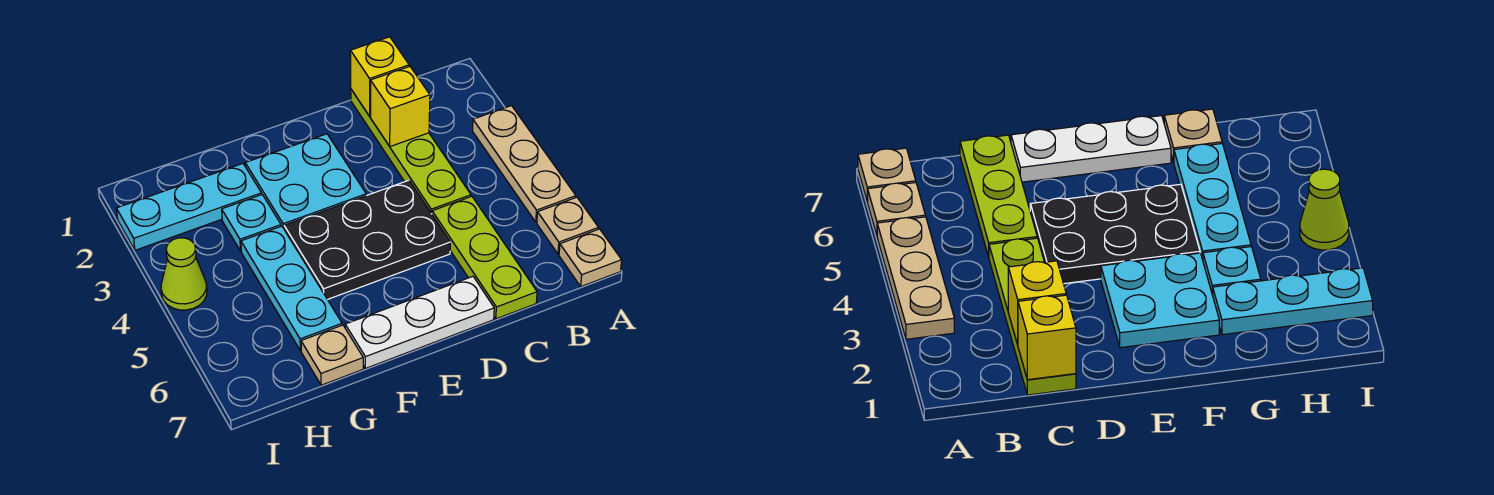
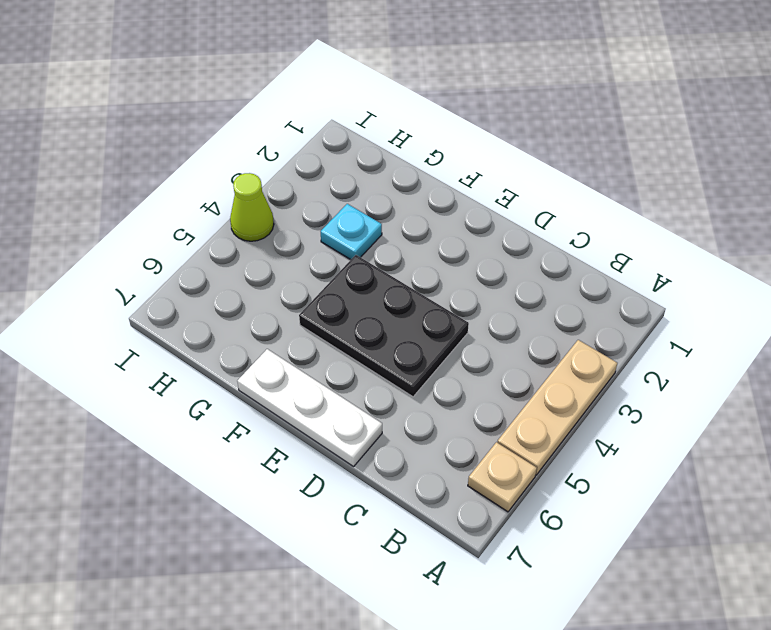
none -> tan plate A7 level 1
none -> lime plate C1:C4 level 1
none -> lime plate C5:C7 level 1

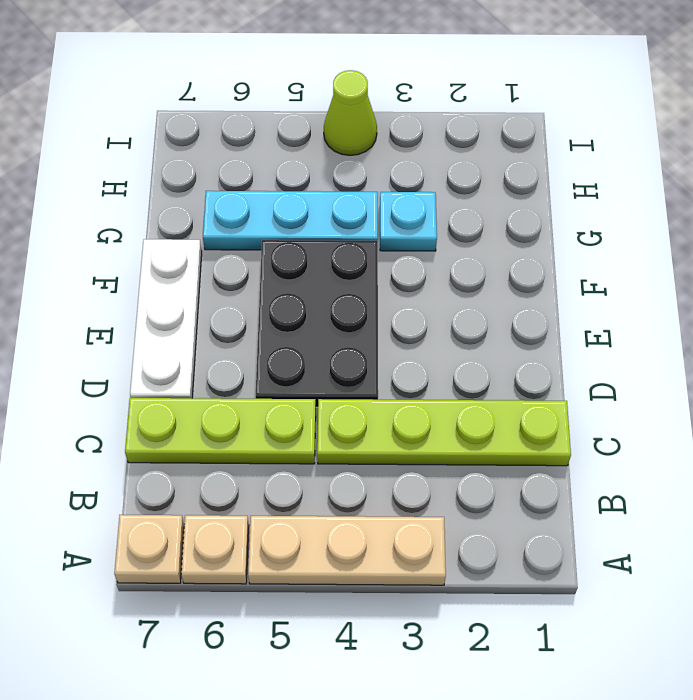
none -> cyan plate E2:F3 level 1
none -> cyan plate G2:I2 level 1
none -> tan plate G7 level 1

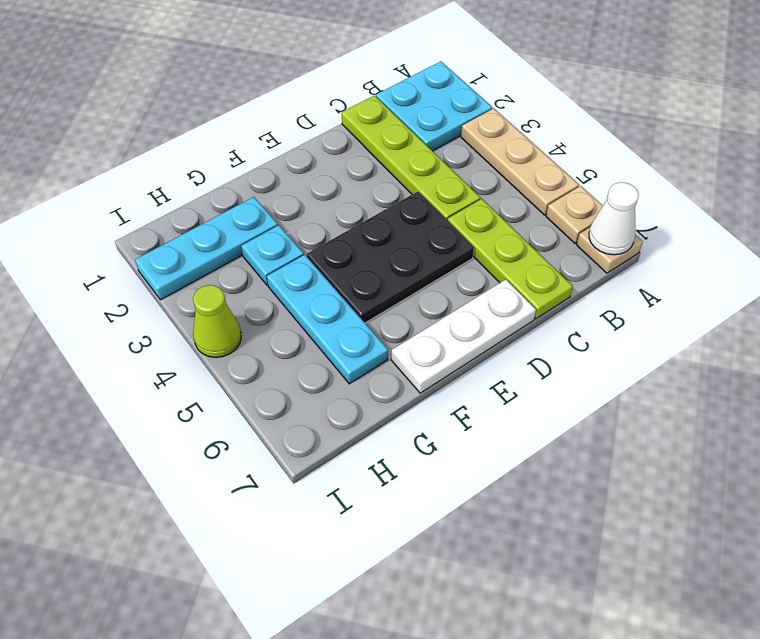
cyan plate A1:B2 level 1 -> cyan plate E2:F3 level 1
white cone A7 level 2 -> none
none -> tan plate G7 level 1
none -> yellow brick C1 level 2
none -> yellow brick C2 level 2

